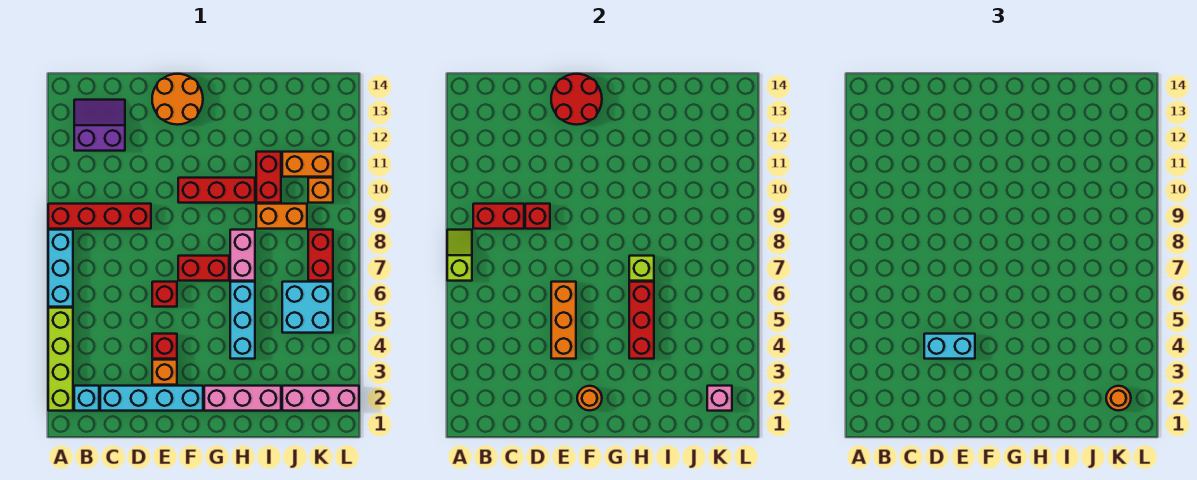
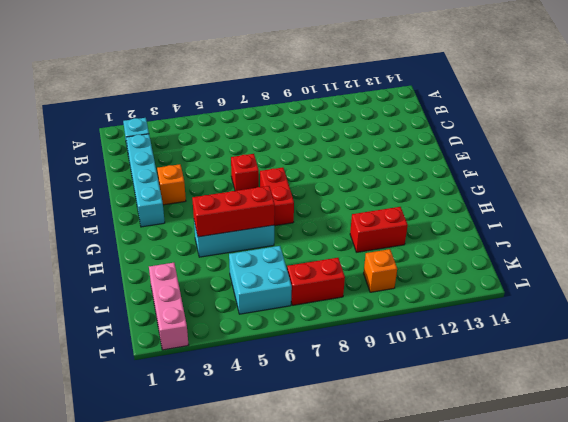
none -> lime brick A2:A5 level 1
none -> cyan brick A6:A8 level 1
none -> red brick A9:D9 level 1
none -> purple slope B12:C13 level 1 top 12

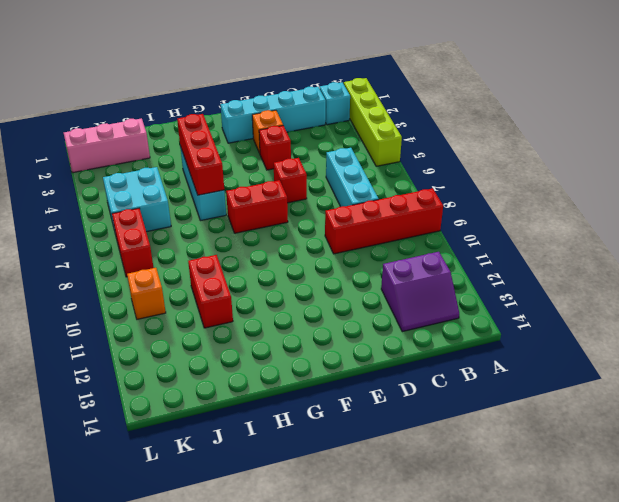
cyan brick C6:C8 level 1 -> cyan brick A6:A8 level 1
none -> orange round brick E13:F14 level 1
none -> red brick F10:H10 level 1
none -> pink brick G2:I2 level 1
none -> pink brick H7:H8 level 1

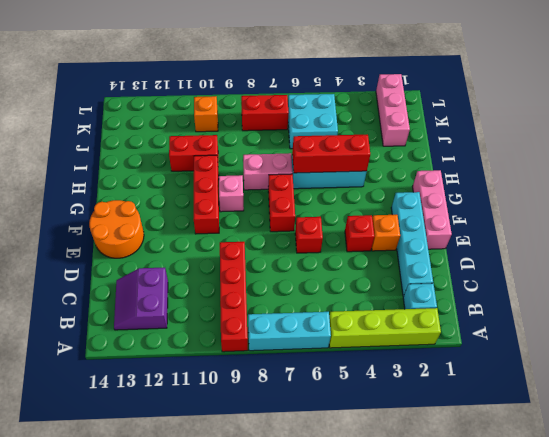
pink brick E1:G1 level 1 -> pink brick G2:I2 level 1
pink brick G9 level 1 -> pink brick K2 level 2
none -> orange brick I9:J9 level 1
none -> orange brick J11:K11 level 1
none -> lime slope A7:A8 level 2 top 7
none -> red brick B9:C9 level 2

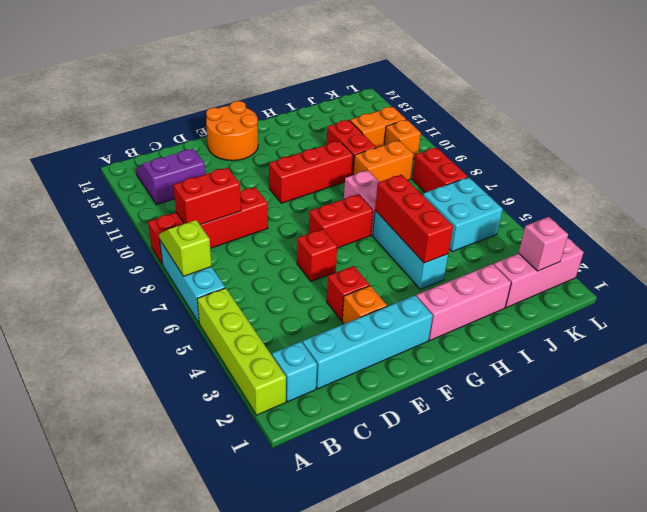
none -> red brick D9 level 2
none -> orange brick E4:E6 level 2
none -> red round brick E13:F14 level 2
none -> orange round brick F2 level 2

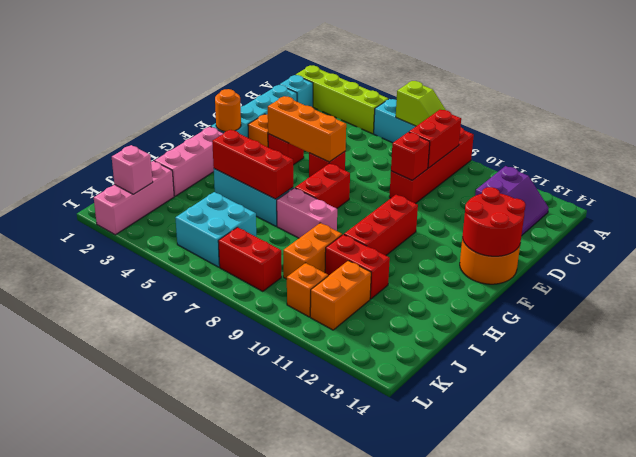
none -> lime brick H7 level 2
none -> cyan brick D4:E4 level 3
none -> orange round brick K2 level 3

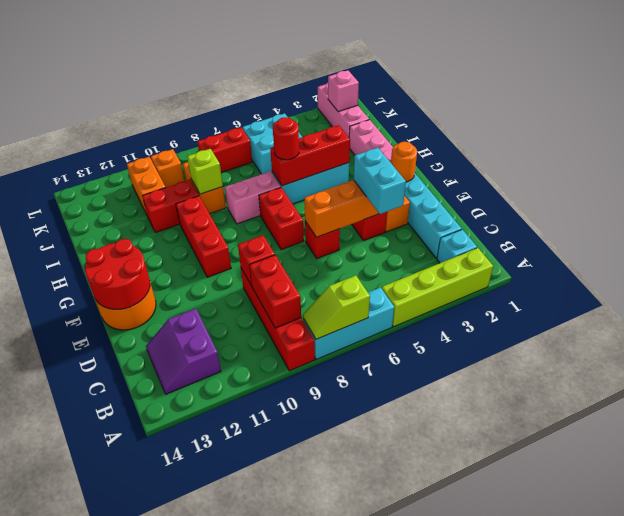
red round brick H6 level 3 -> none
lime brick I9 level 2 -> lime brick H7 level 2
none -> orange round brick K2 level 3

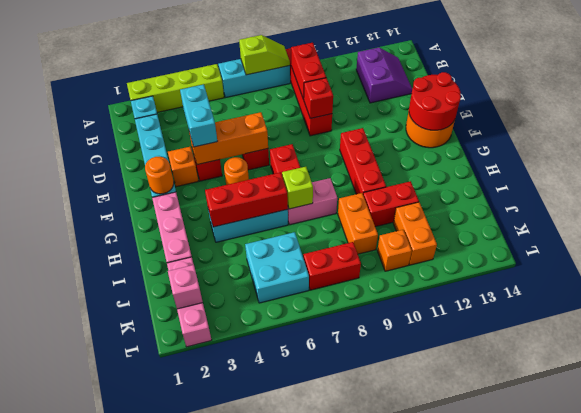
orange round brick F5 level 1 -> orange round brick K2 level 3

